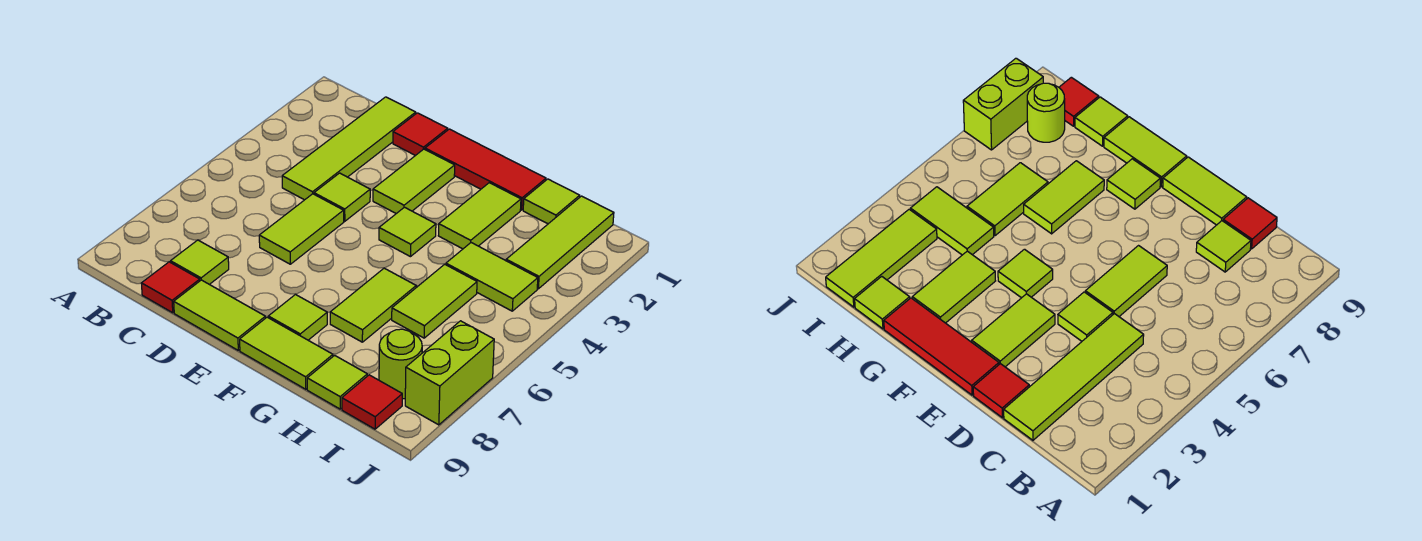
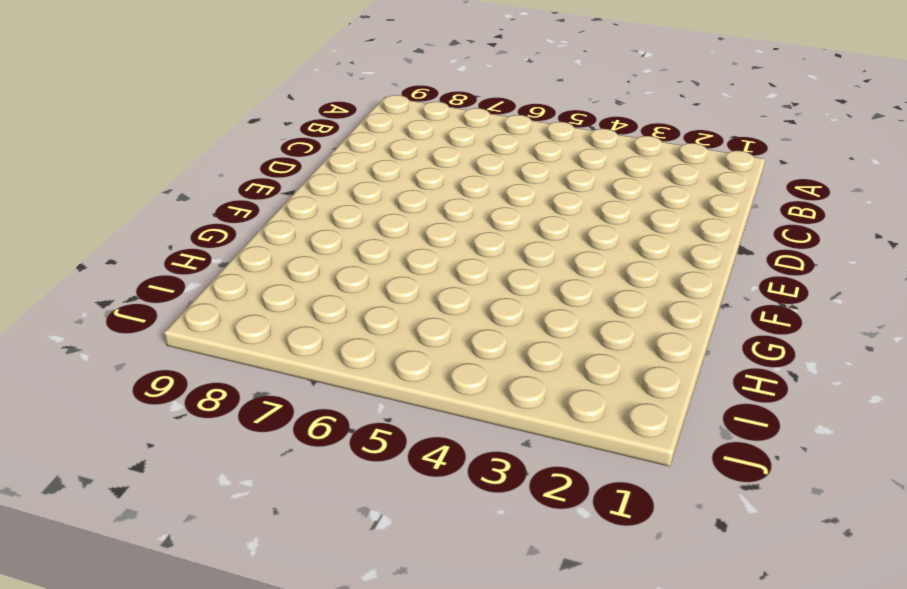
none -> lime tile C1:C4 level 1
none -> lime tile C8 level 1
none -> red tile C9 level 1

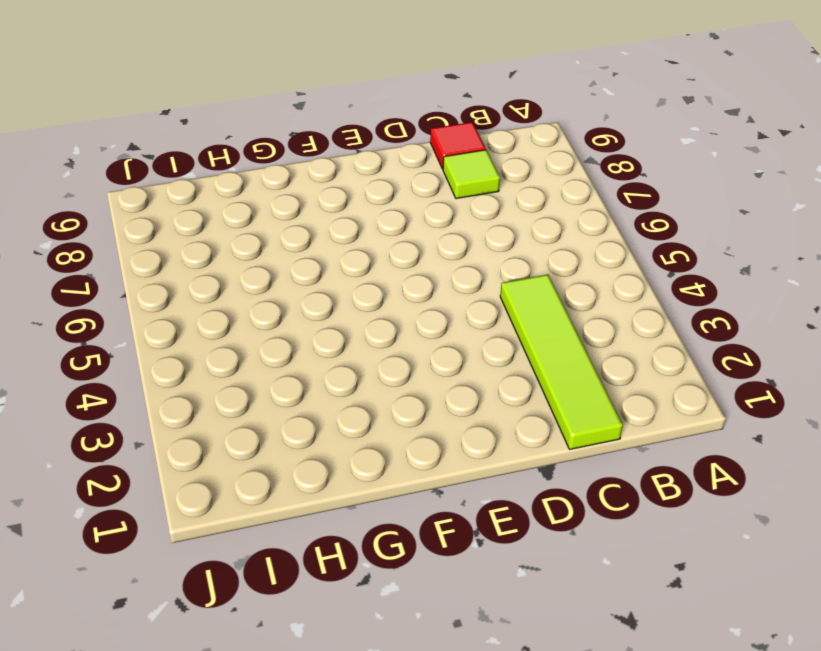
none -> red tile D1 level 1
none -> lime tile D4 level 1
none -> lime tile D5:D6 level 1

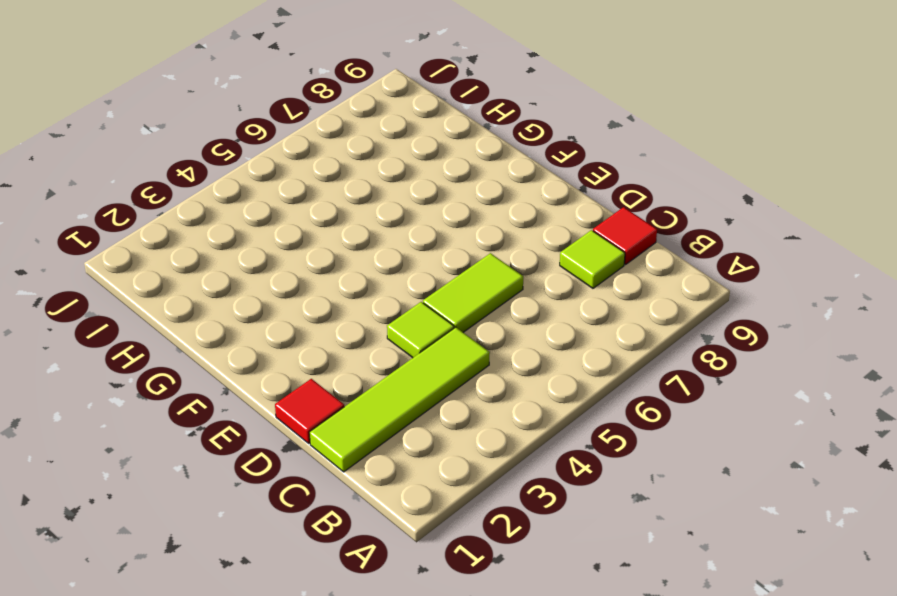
none -> lime tile D9:E9 level 1
none -> red tile E1:G1 level 1
none -> lime tile E2:E3 level 1

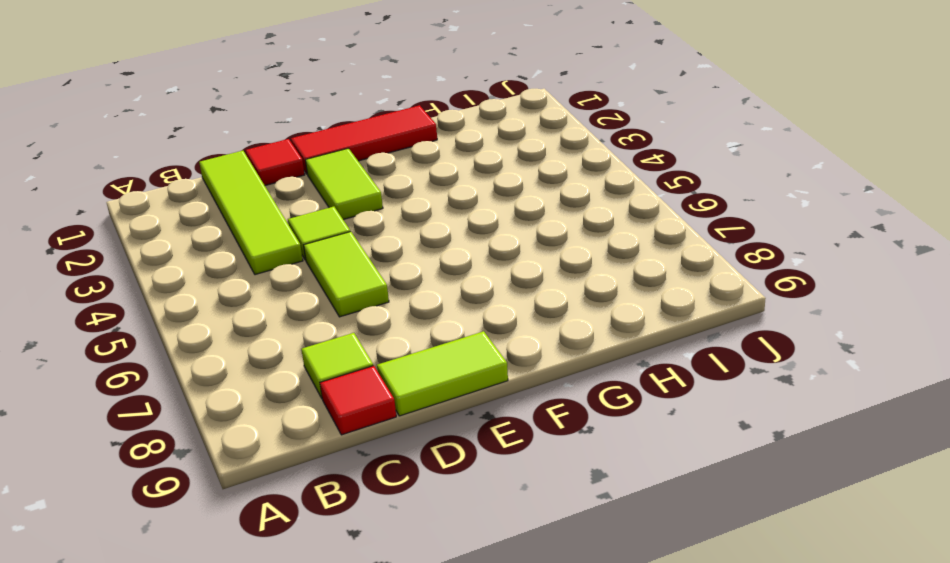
none -> lime tile F4 level 1
none -> lime tile F8 level 1
none -> lime tile F9:G9 level 1

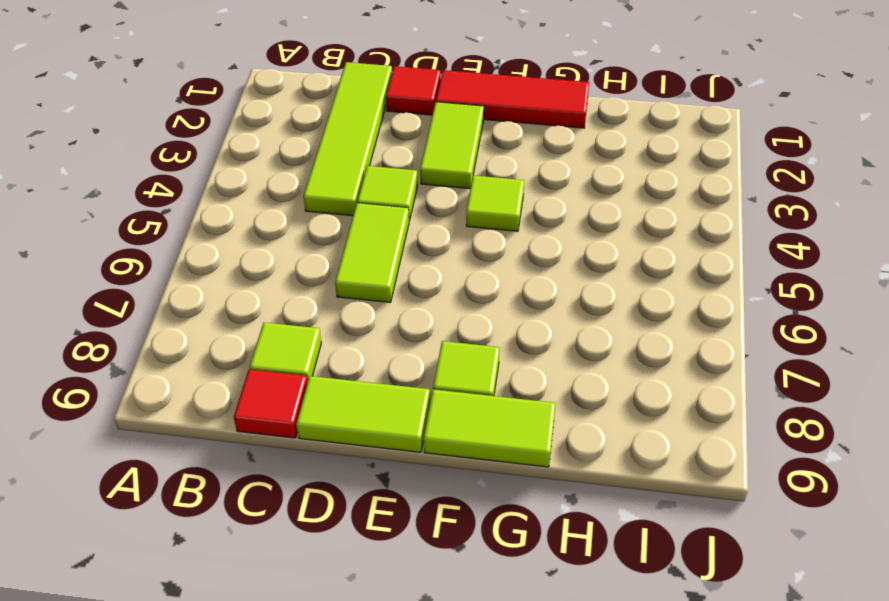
none -> lime tile G2:G3 level 1
none -> lime tile G6:G7 level 1
none -> lime tile H1 level 1

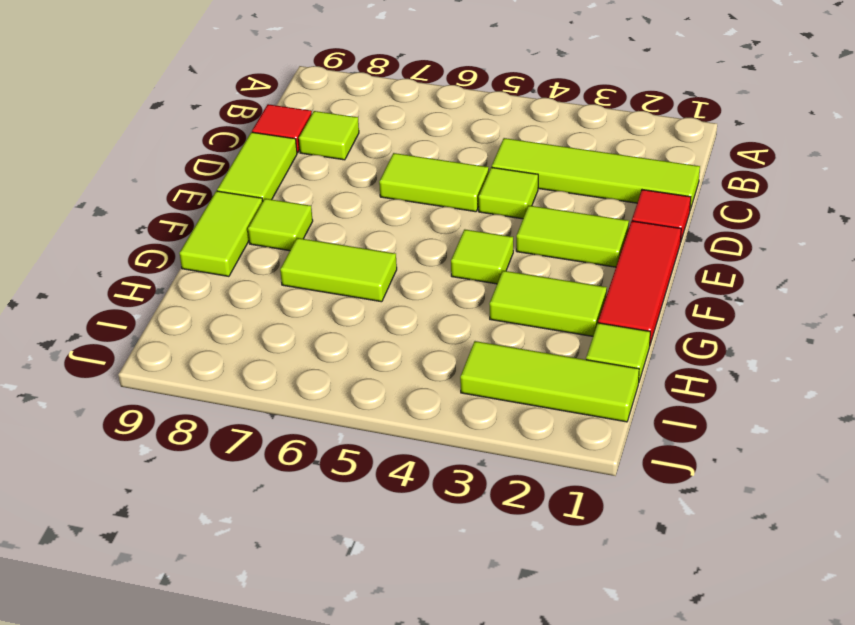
none -> lime tile H4:I4 level 1
none -> lime tile H5:H6 level 1
none -> lime tile H9 level 1

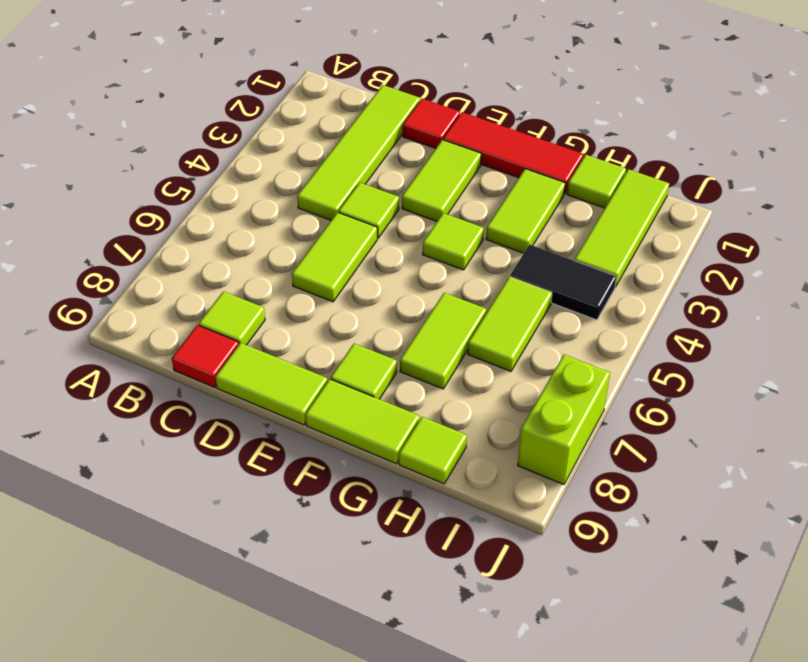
black tile H4:I4 level 1 -> lime tile H4:I4 level 1
none -> lime round brick I8 level 1
none -> red tile I9 level 1

